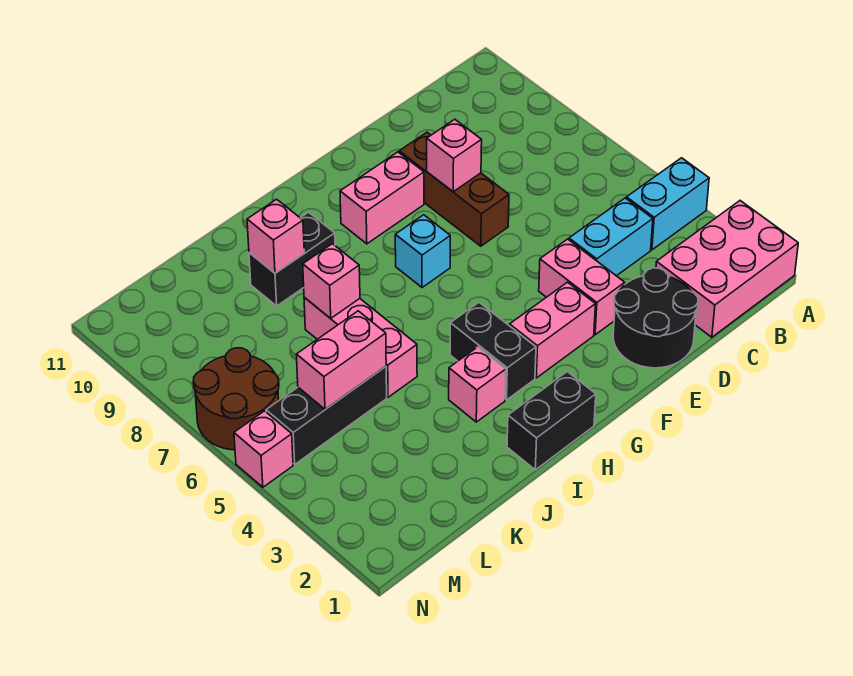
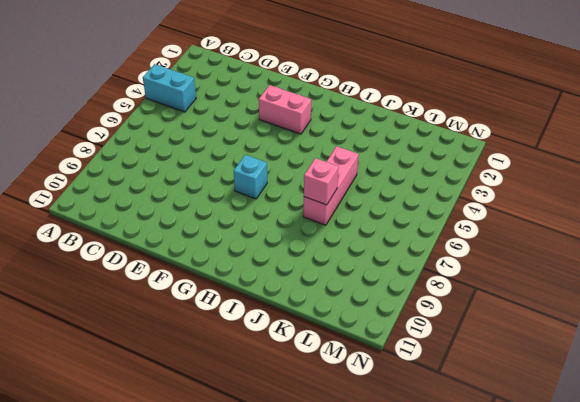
none -> pink brick A1:C2 level 1
none -> cyan brick C4:D4 level 1
none -> black round brick D1:E2 level 1

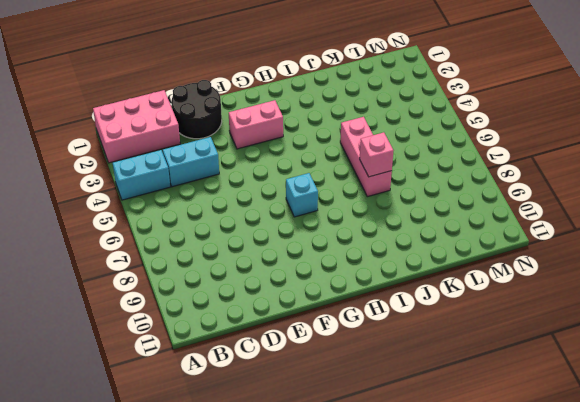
none -> pink brick E3:E4 level 1
none -> brown brick E7:E9 level 1
none -> pink brick F9:G9 level 1

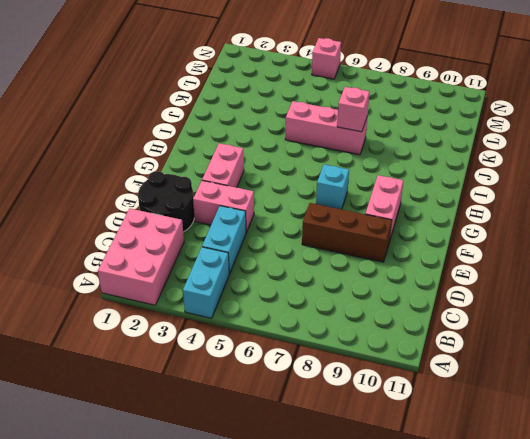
none -> black brick H1:I1 level 1
none -> black brick H3:H4 level 1
none -> pink brick I3 level 1

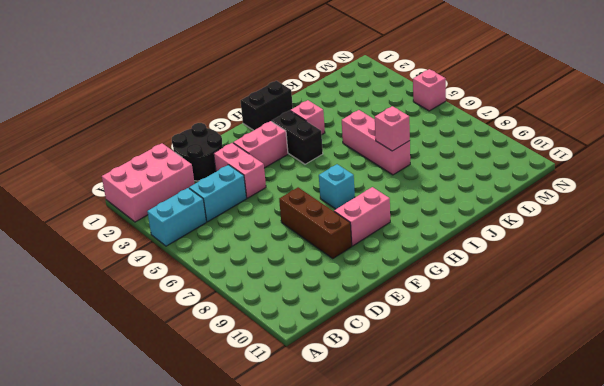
none -> black brick I9:J9 level 1
none -> black brick K5:M5 level 1
none -> brown round brick M6:N7 level 1

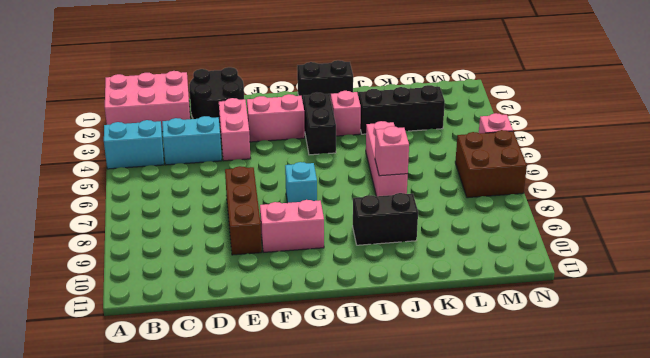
black brick J3:L3 level 1 -> black brick K5:M5 level 1
brown brick M6:N7 level 1 -> brown round brick M6:N7 level 1
none -> pink brick E8 level 2
none -> pink brick J9 level 2
none -> pink brick K5:L5 level 2

